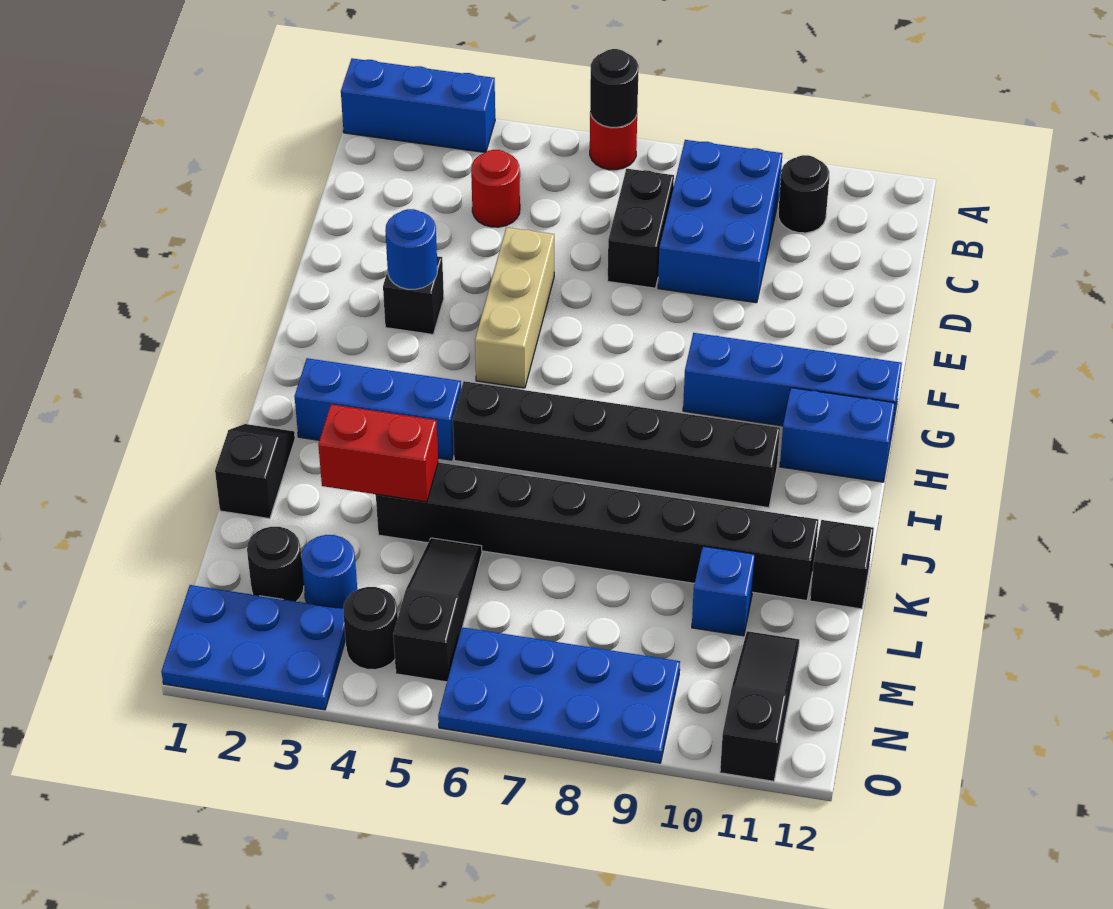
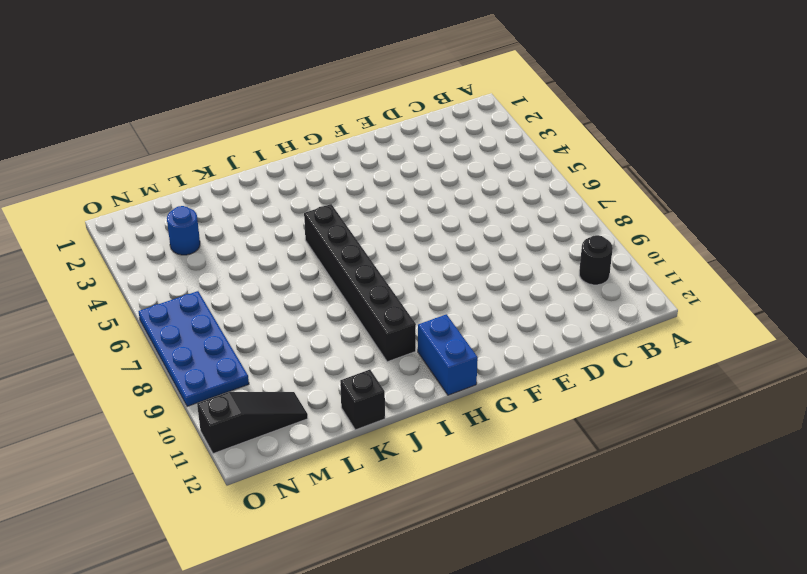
none -> blue brick A1:A3 level 1
none -> red round brick A6 level 1
none -> blue brick B8:D9 level 1

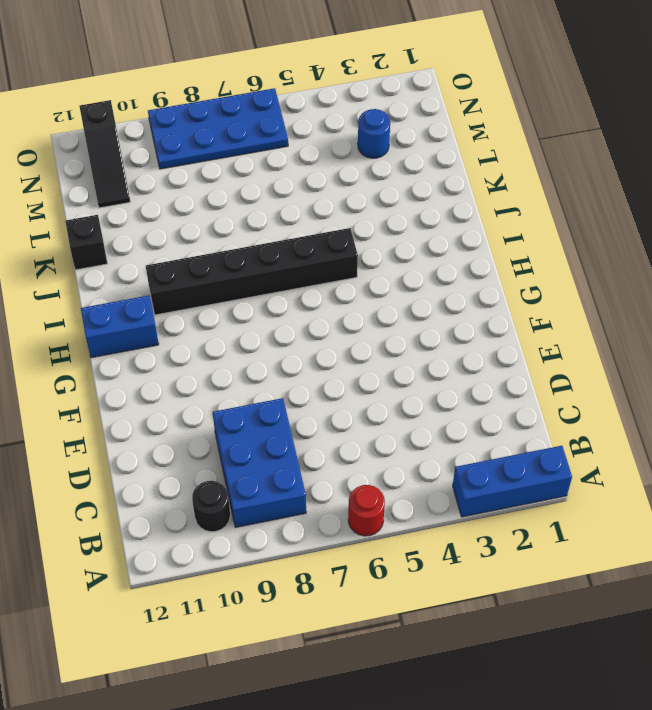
none -> red round brick C4 level 1
none -> black brick C7:D7 level 1
none -> tan brick E5:G5 level 1

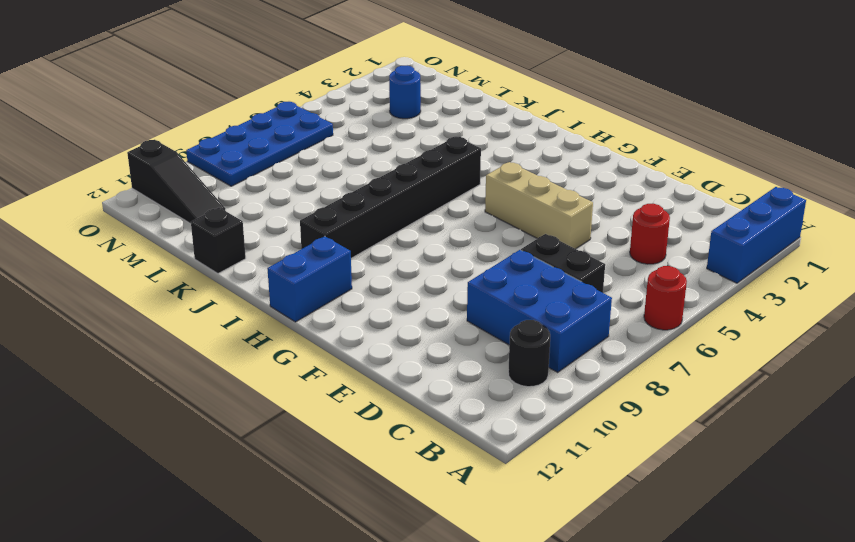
none -> black brick F3 level 1
none -> blue brick G9:G12 level 1
none -> blue brick I2:I4 level 1

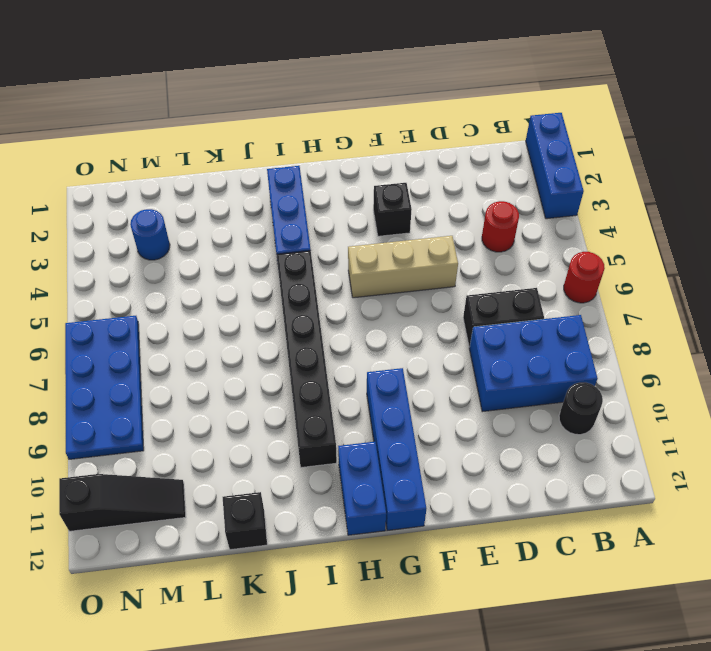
none -> black slope J1:K1 level 1 top K
none -> black brick K4:K11 level 1
none -> black slope L5:N5 level 1 top N

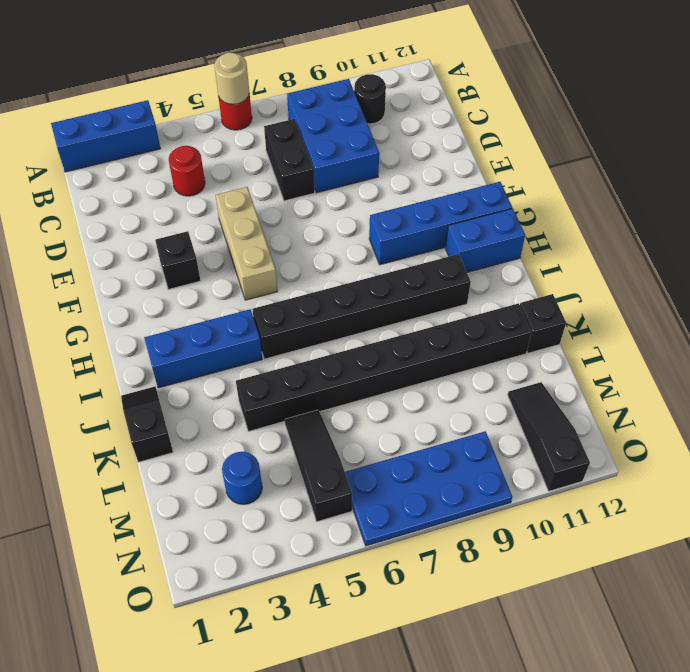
tan round brick A6 level 2 -> black round brick A6 level 2
none -> blue brick L10 level 1
none -> black round brick M2 level 1
none -> blue plate N1:O3 level 1

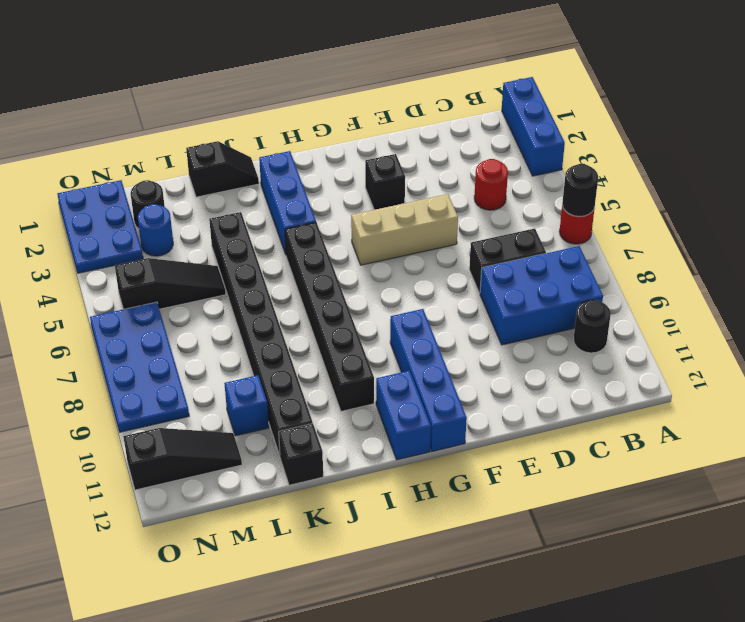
none -> black round brick N4 level 1
none -> blue round brick F3 level 2
none -> red brick K3:K4 level 2

